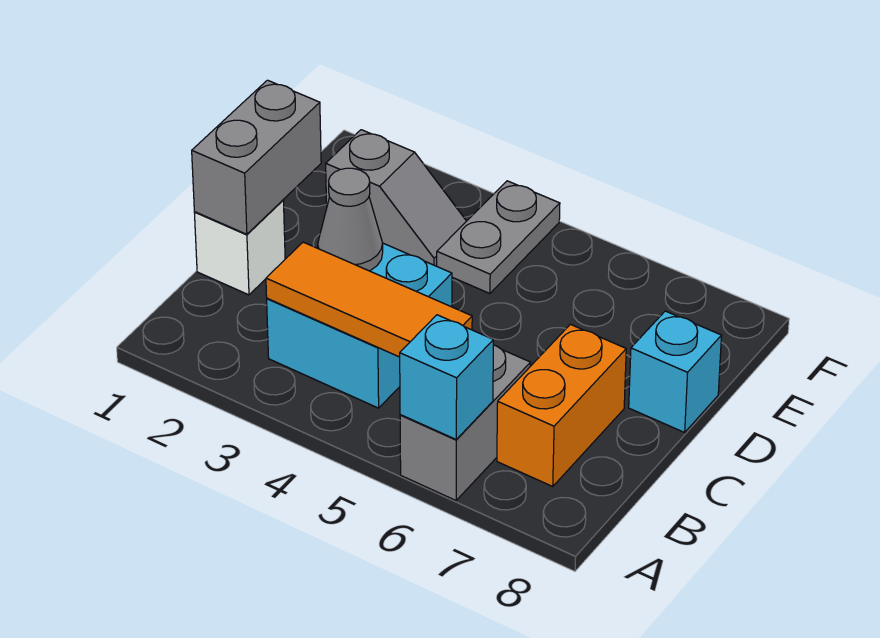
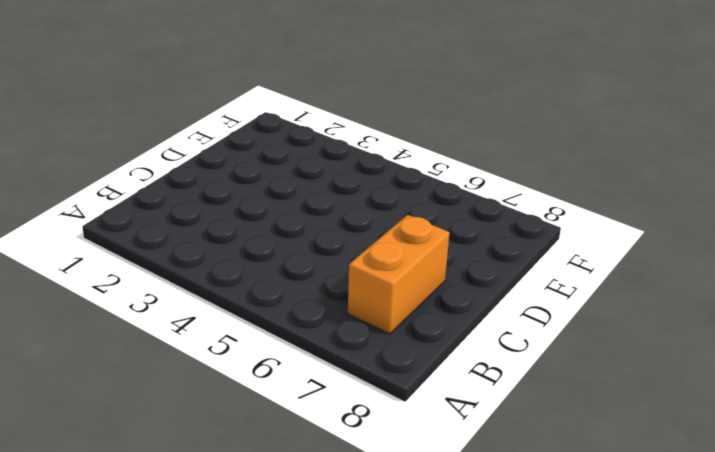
none -> grey brick A6:B6 level 1
none -> cyan brick B3:C4 level 1

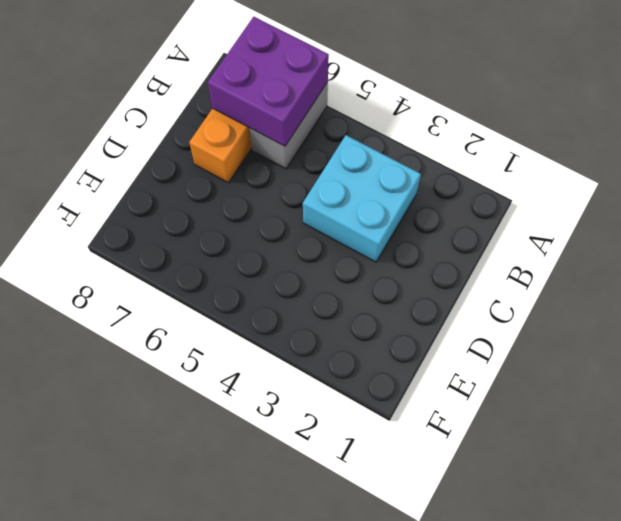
purple brick A6:B7 level 2 -> cyan brick A6 level 2
none -> white brick C1 level 1
none -> cyan brick D8 level 1

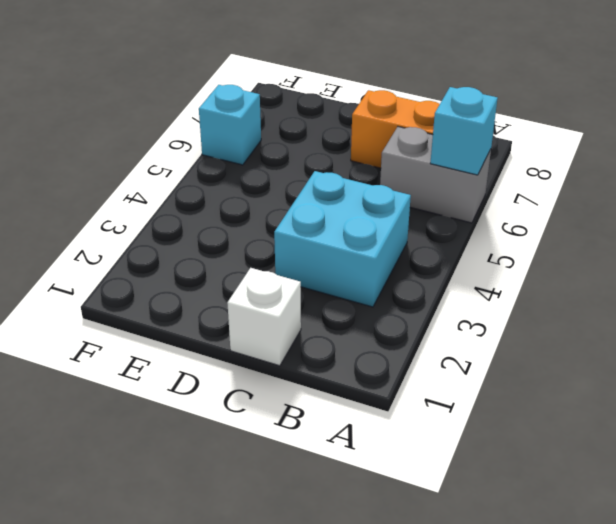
cyan brick F6 level 1 -> cyan brick D8 level 1
none -> grey slope E2:E3 level 1 top 2
none -> grey plate E4:F4 level 1

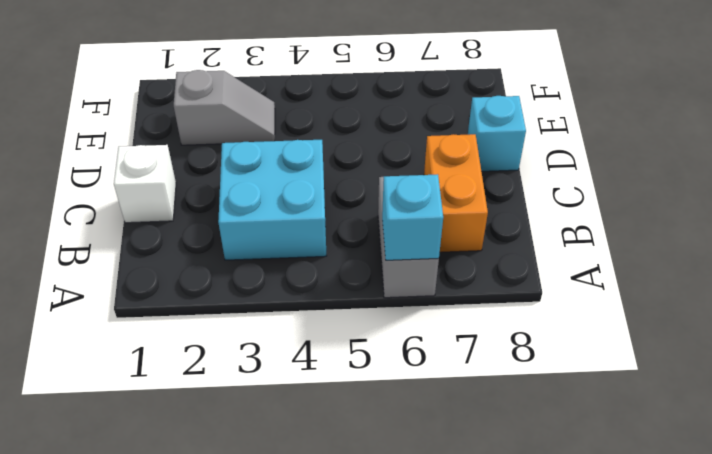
none -> grey plate E4:F4 level 1
none -> orange tile B3:B5 level 2

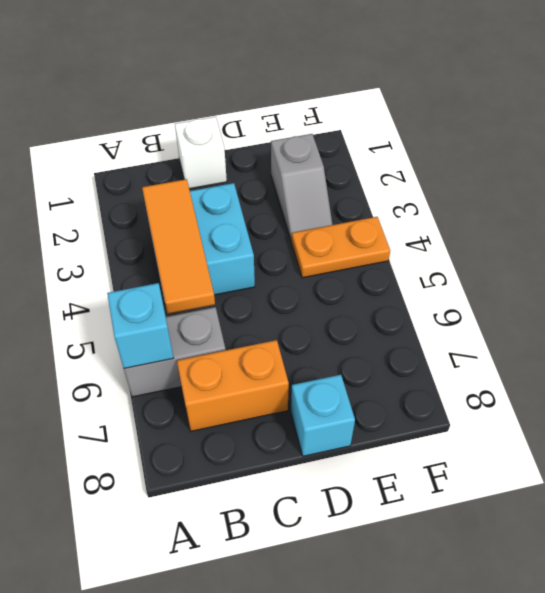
orange plate E4:F4 level 1 -> grey plate E4:F4 level 1
none -> grey brick C1:D1 level 2
none -> grey cone C3 level 2

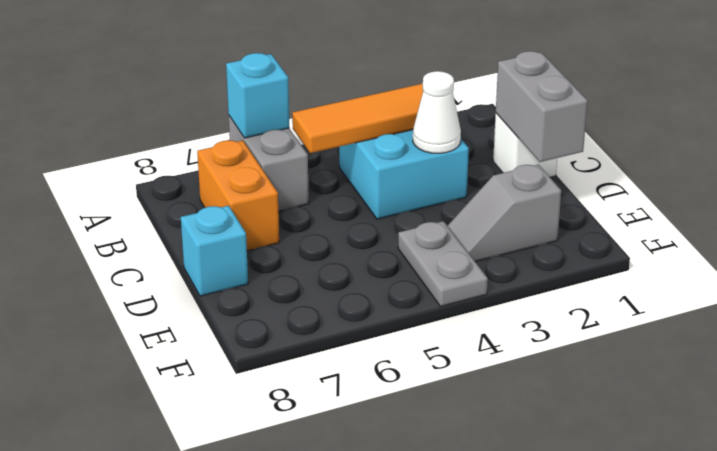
white cone C3 level 2 -> grey cone C3 level 2

